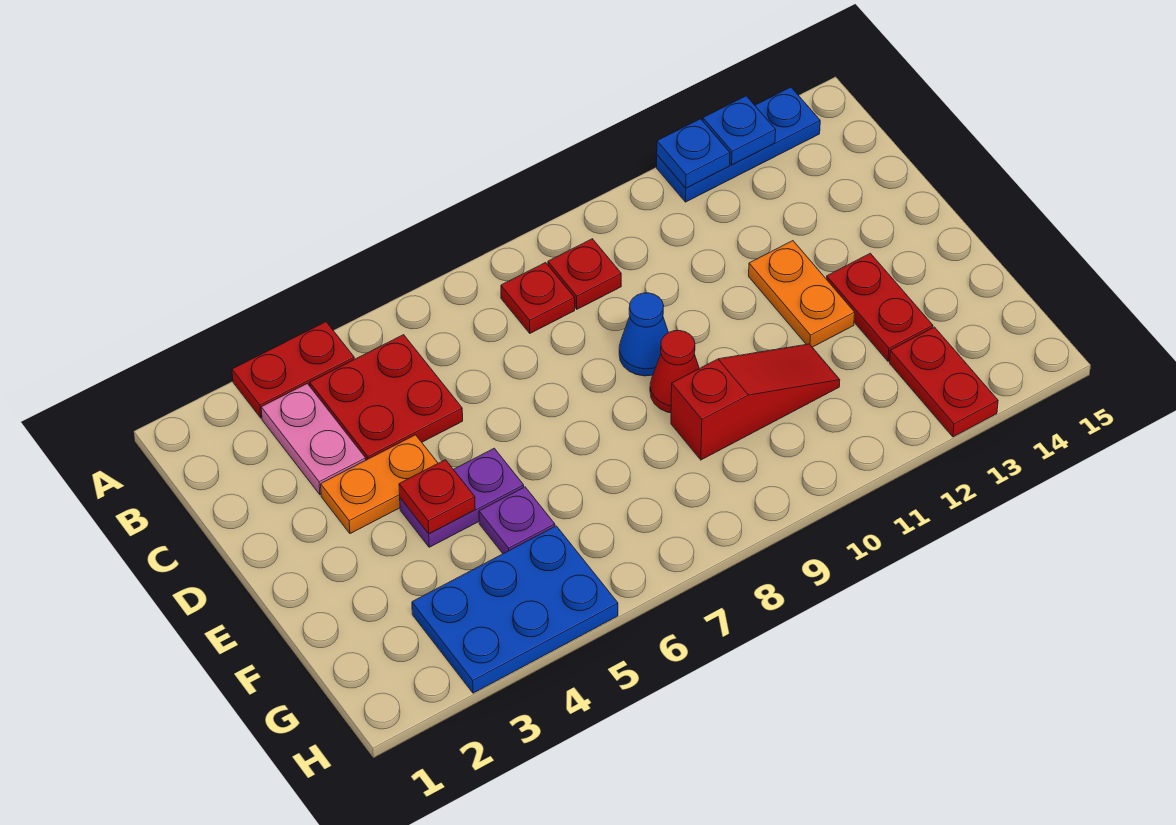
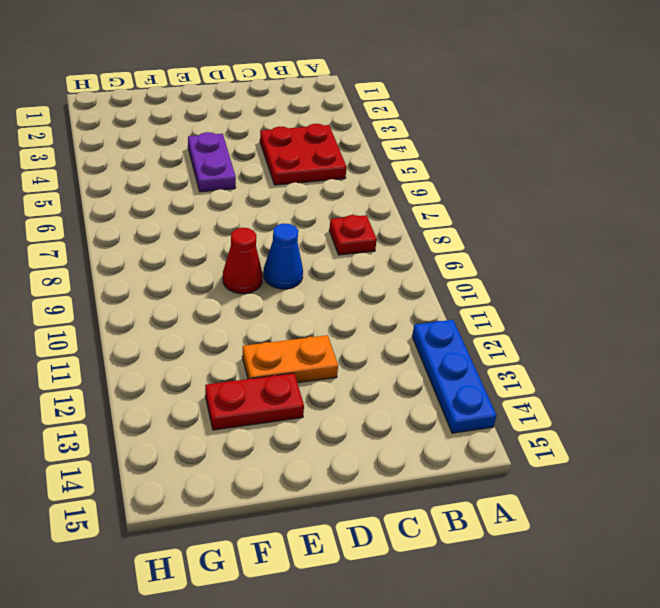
none -> red plate A3:A4 level 1
none -> pink plate B3:C3 level 1
none -> red plate B9 level 1

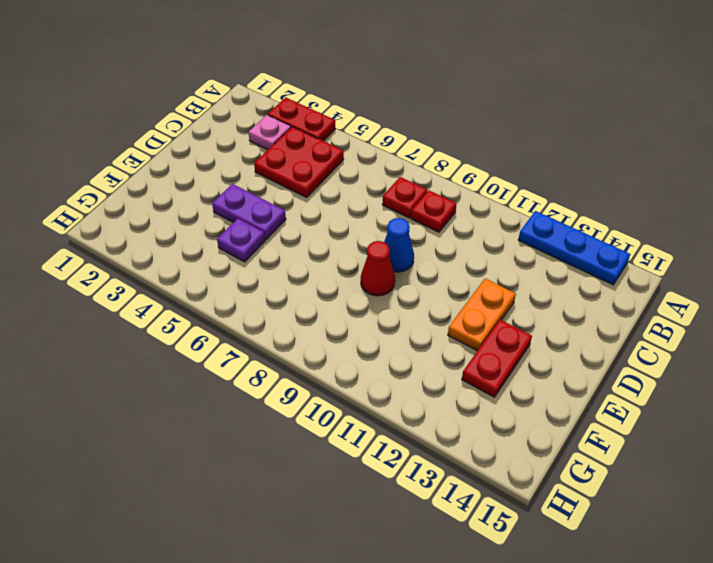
pink plate B3 level 1 -> pink plate B3:C3 level 1
none -> orange plate D3:D4 level 1
none -> red slope F9:F11 level 1 top 9
none -> blue plate G3:H5 level 1

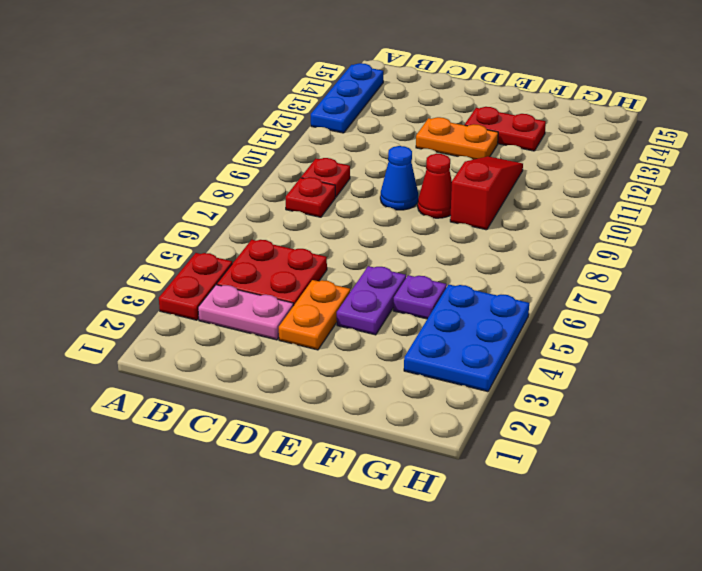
none -> red plate G13:H13 level 1
none -> blue plate A12 level 2
none -> blue plate A13 level 2

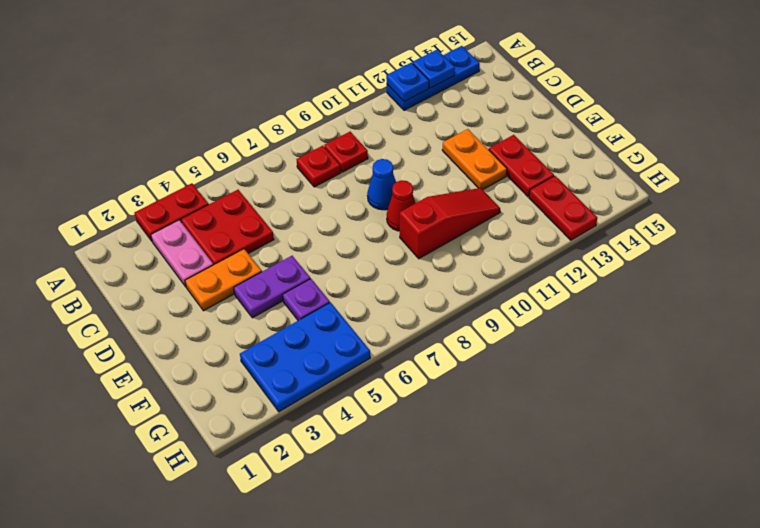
none -> red plate E4 level 2

